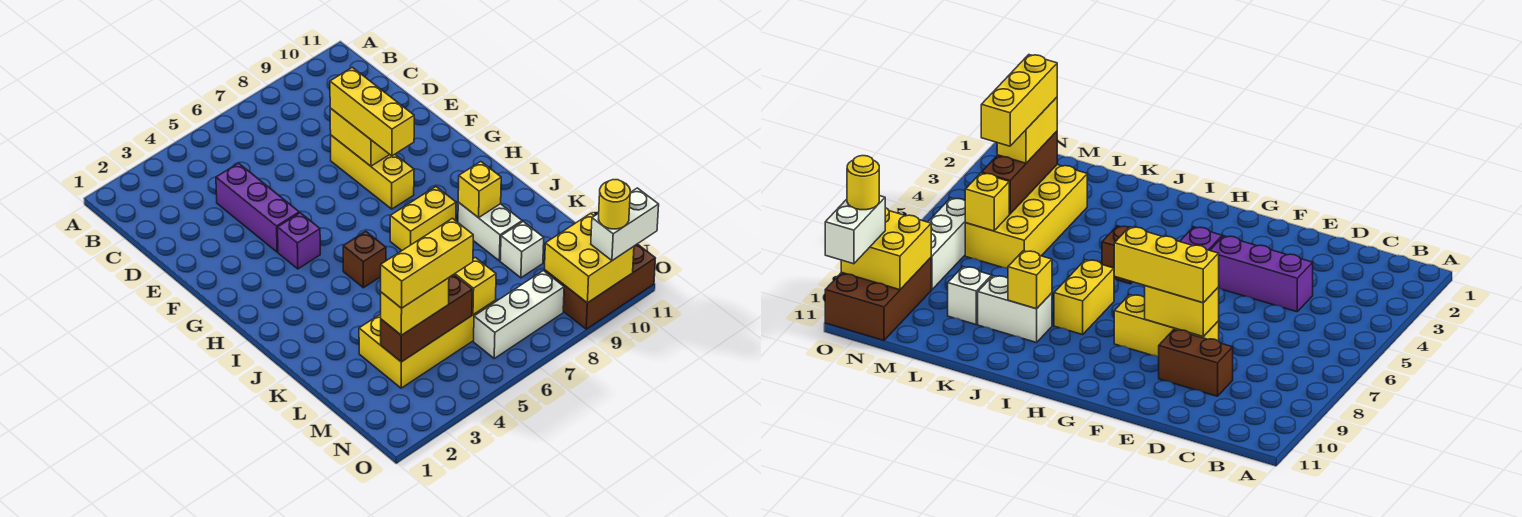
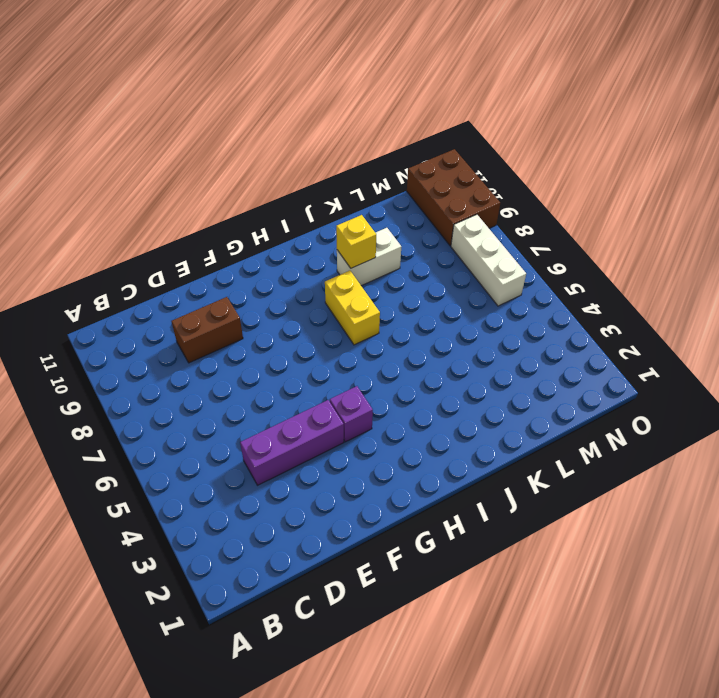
none -> yellow brick E8:G8 level 1
none -> brown brick I5 level 1
none -> yellow brick L3:M6 level 1

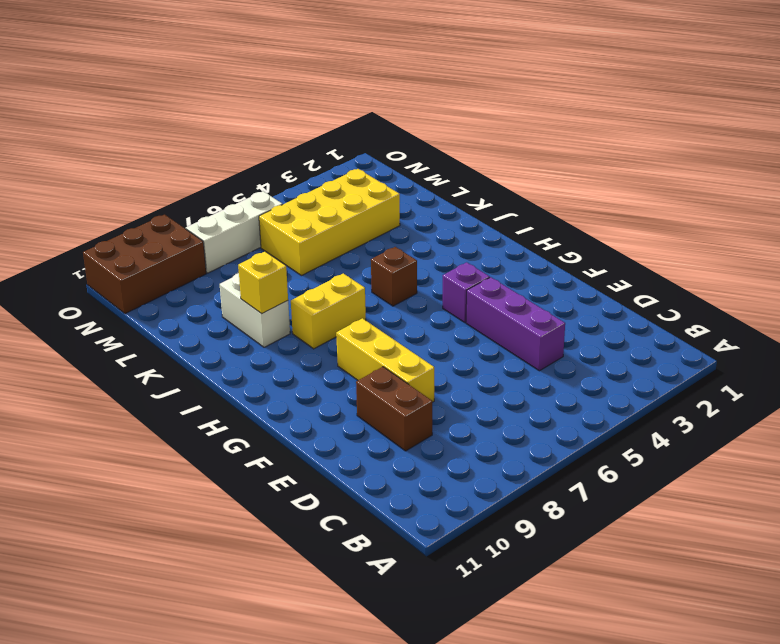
none -> white brick L9 level 1
none -> yellow brick E8:F8 level 2
none -> brown brick M3:M5 level 2

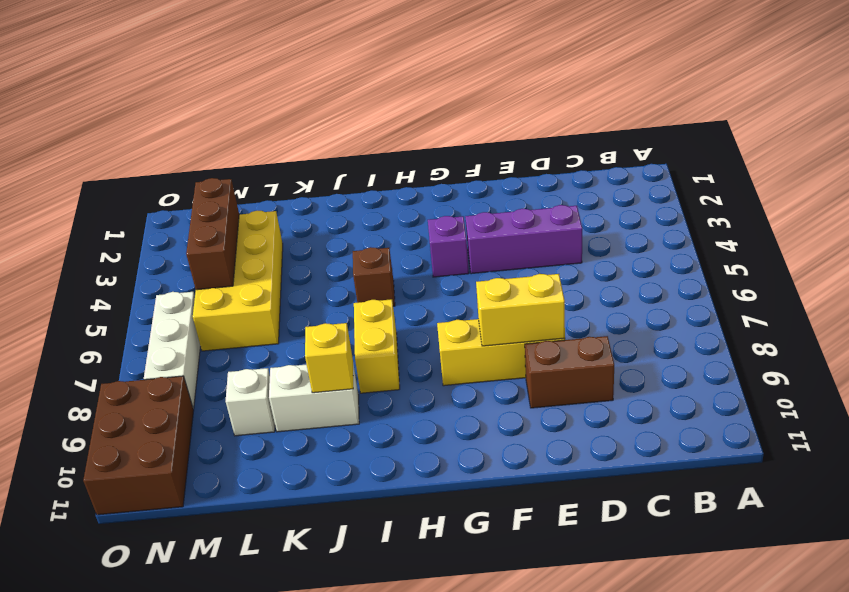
none -> yellow brick M6 level 2
none -> yellow brick N9:O10 level 2
none -> yellow brick E8:G8 level 3

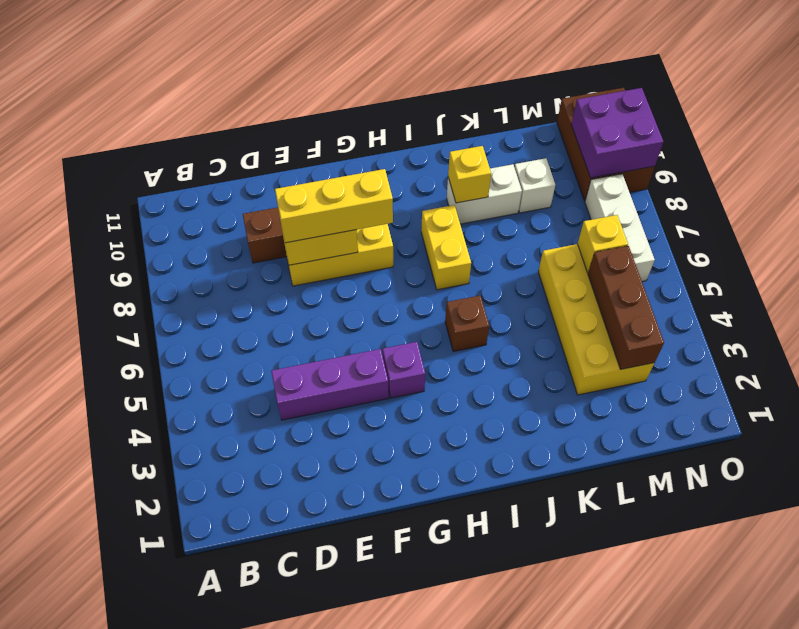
purple brick N9:O10 level 2 -> yellow brick N9:O10 level 2
none -> yellow brick M3:M4 level 3
none -> white brick O10:O11 level 3
none -> yellow brick M3:M5 level 4

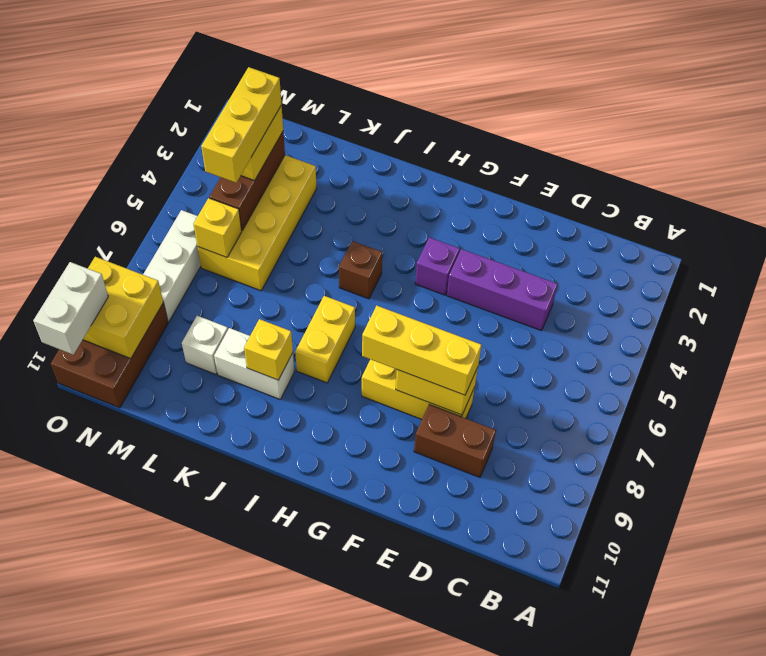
none -> yellow round brick O10 level 4

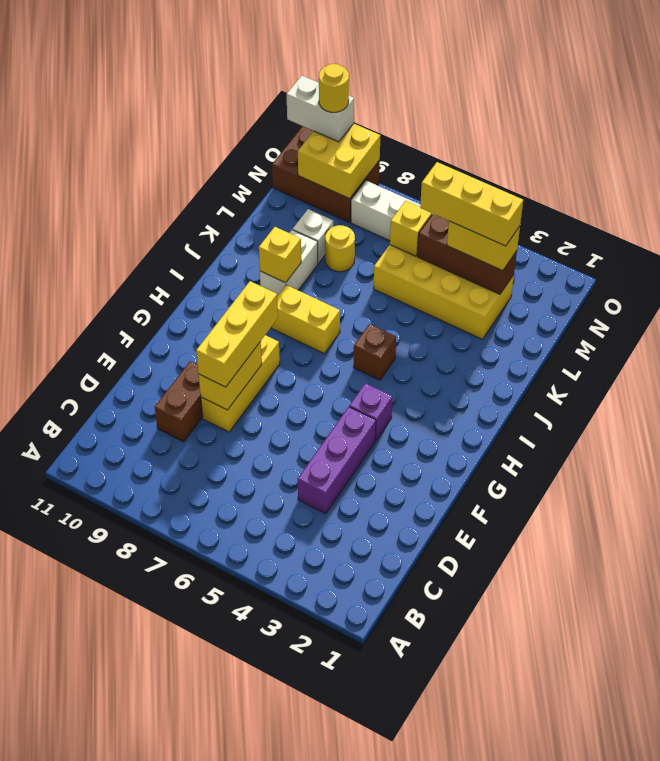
yellow round brick L8 level 1 -> none

